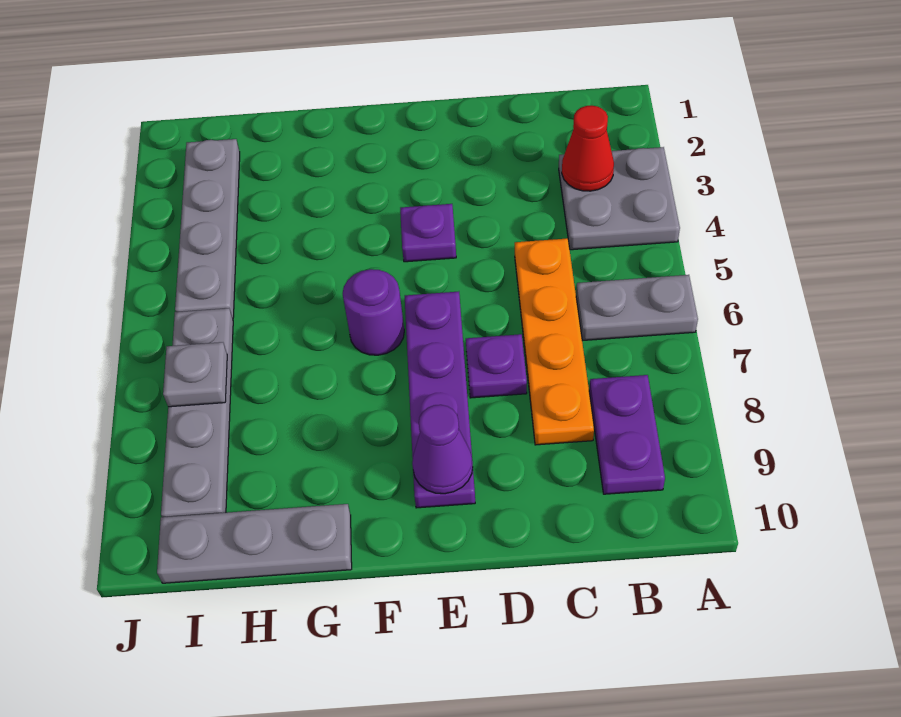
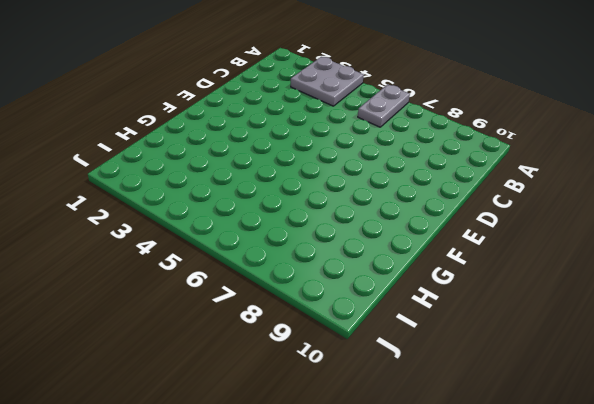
none -> purple plate B8:B9 level 1
none -> orange plate C5:C8 level 1
none -> purple plate D7 level 1

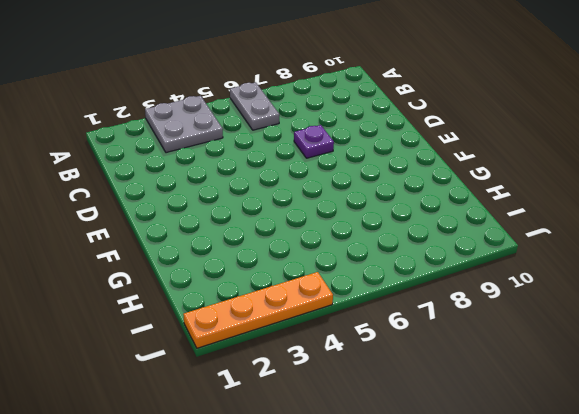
orange plate J1:J4 level 1 -> orange plate C5:C8 level 1
none -> purple plate B8:B9 level 1
none -> purple plate E4 level 1
none -> purple plate E6:E9 level 1

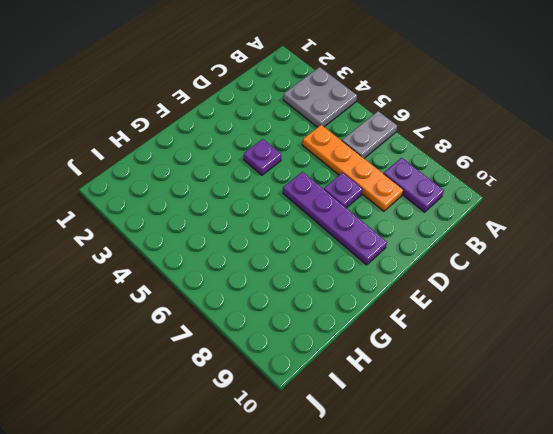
none -> purple round brick F6 level 1
none -> grey plate G10:I10 level 1
none -> grey plate I2:I5 level 1

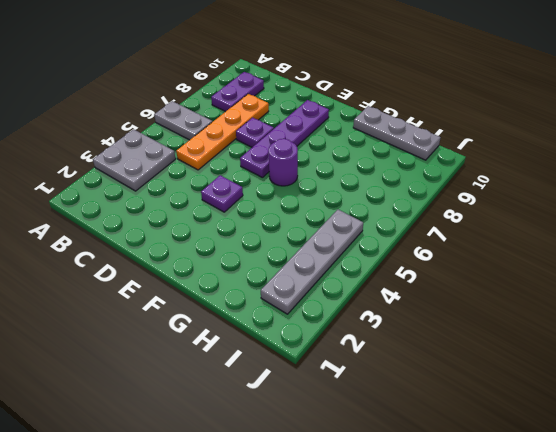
none -> grey plate I6:I9 level 1
none -> red cone B3 level 2
none -> purple cone E9 level 2

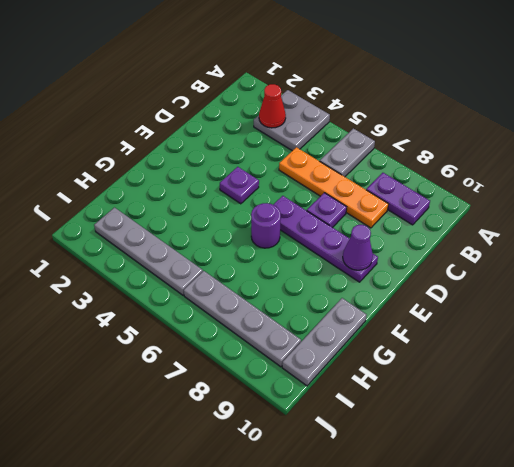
none -> grey plate I7 level 2

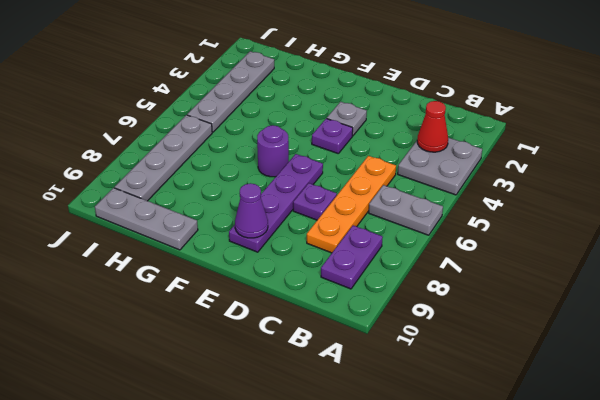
grey plate E3 level 1 -> grey plate I7 level 2

